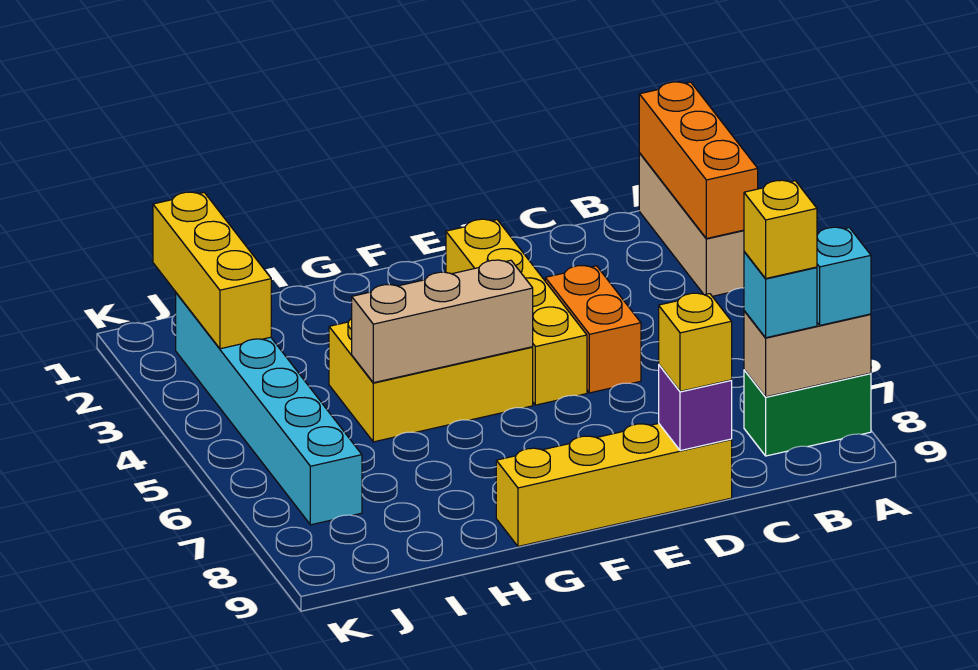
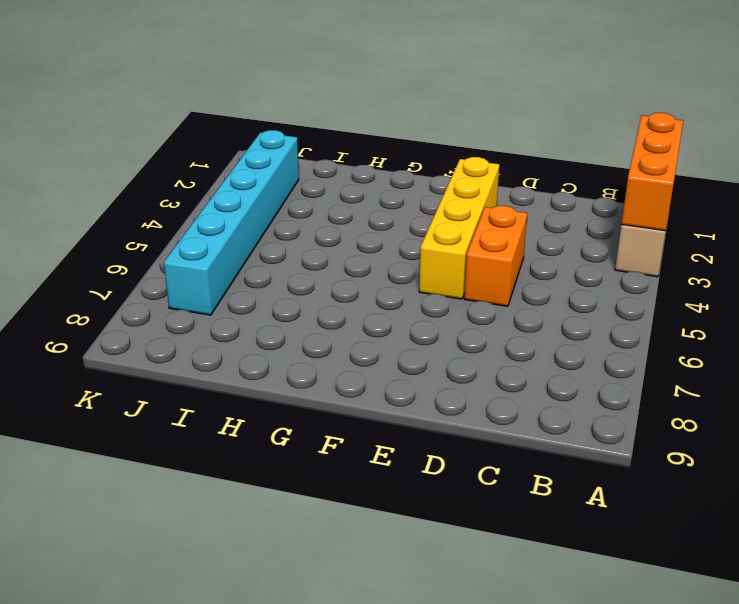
none -> green brick A8:B8 level 1
none -> yellow brick D9:G9 level 1
none -> yellow brick F4:H5 level 1

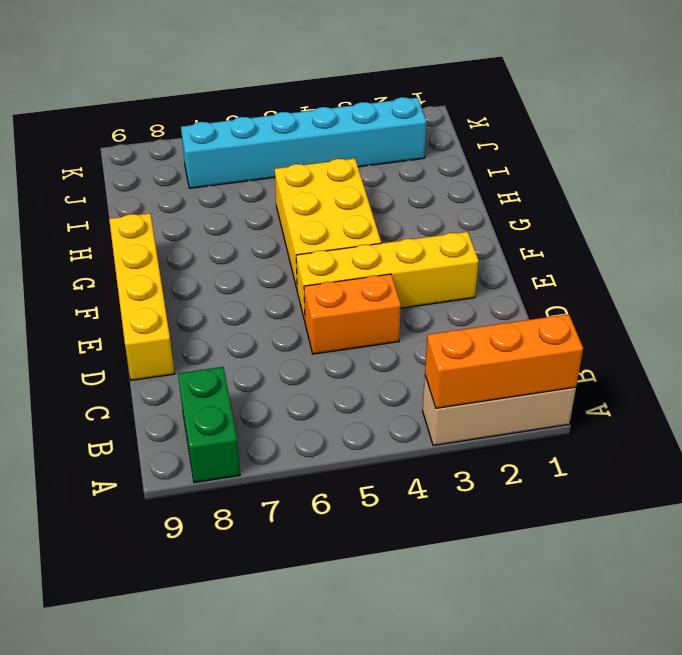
none -> tan brick A8:B8 level 2
none -> purple brick D9 level 2
none -> tan brick F5:H5 level 2

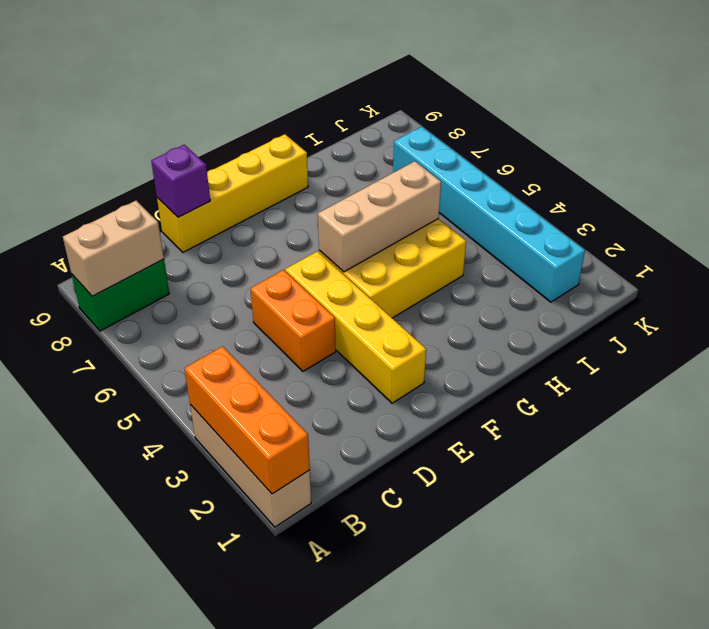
none -> yellow brick J1:J3 level 2
none -> cyan brick A8 level 3
none -> cyan brick B8 level 3

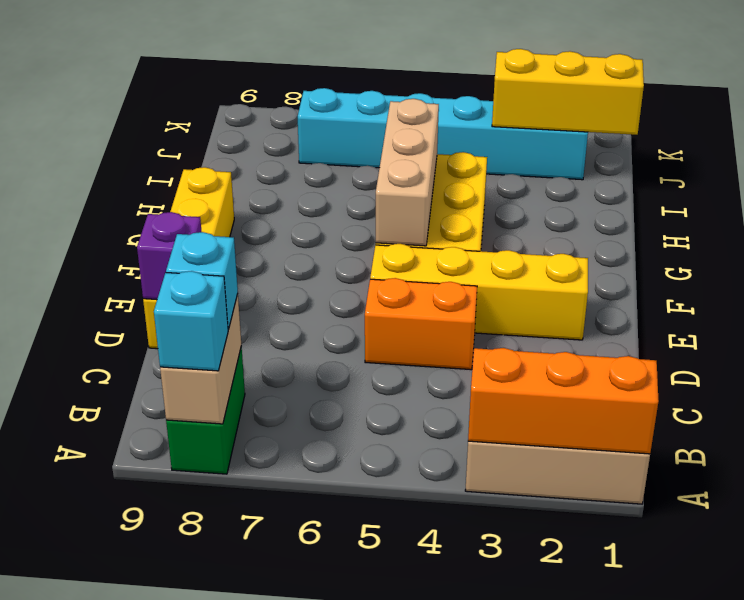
none -> yellow brick D9 level 3
none -> yellow brick B8 level 4

